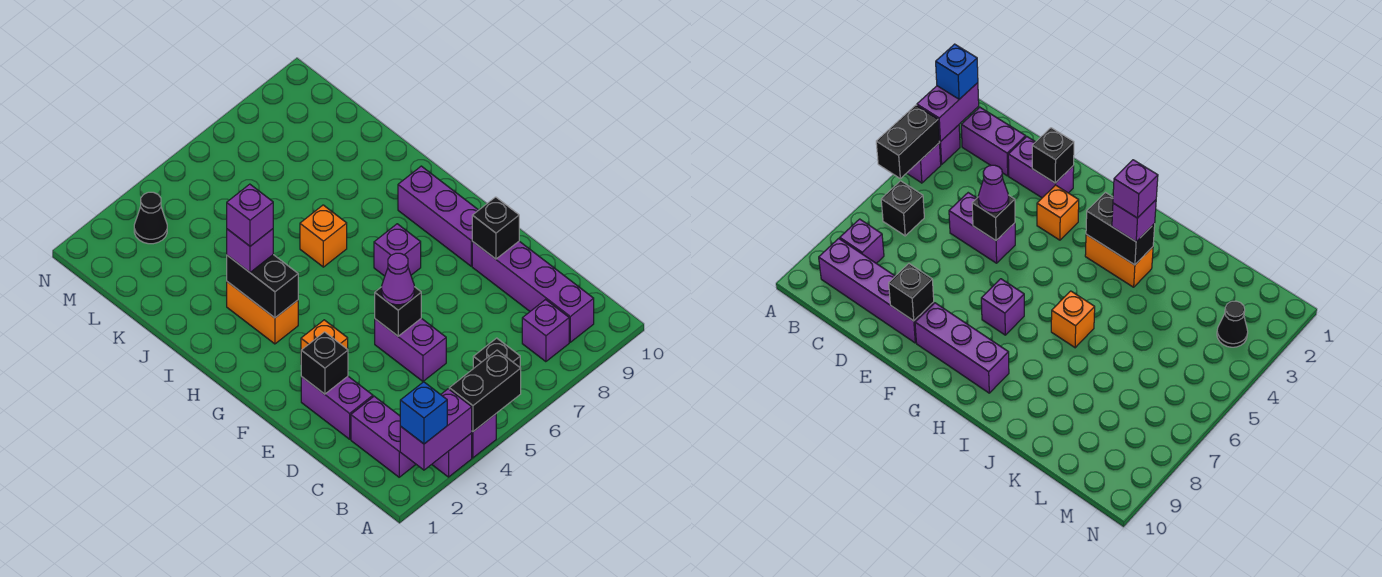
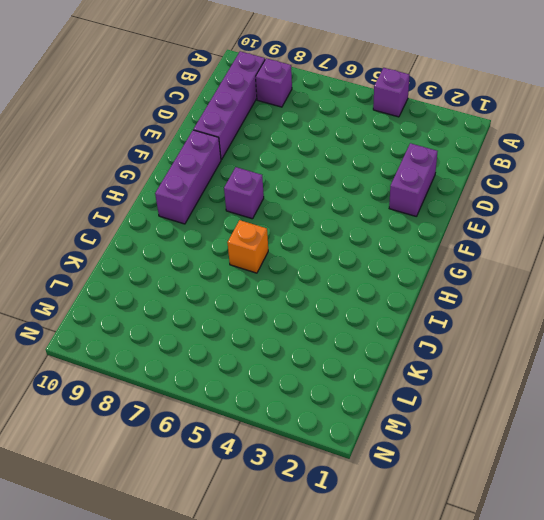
none -> purple brick A3 level 1
none -> purple brick B2:C2 level 1
none -> black brick B6 level 1

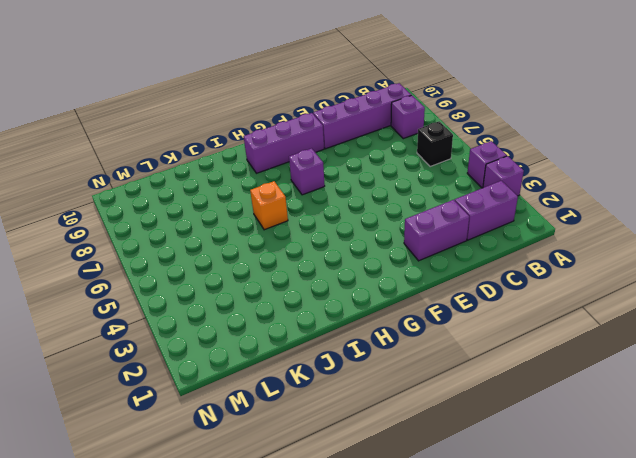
none -> purple brick D5:E5 level 1
none -> orange brick F3 level 1
none -> orange brick H3:I3 level 1

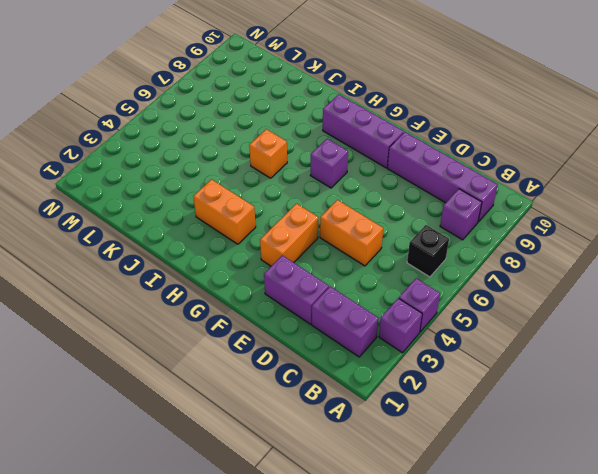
orange brick D5:E5 level 1 -> purple brick D5:E5 level 1
orange brick F3:F4 level 1 -> orange brick F3 level 1
none -> black cone M3 level 1
none -> purple brick A2:A3 level 2
none -> black brick A4:A5 level 2

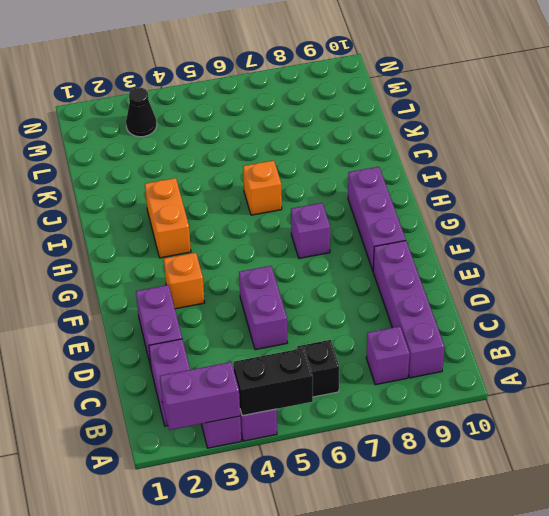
none -> black brick E2 level 2
none -> black brick E5 level 2
none -> black brick E9 level 2

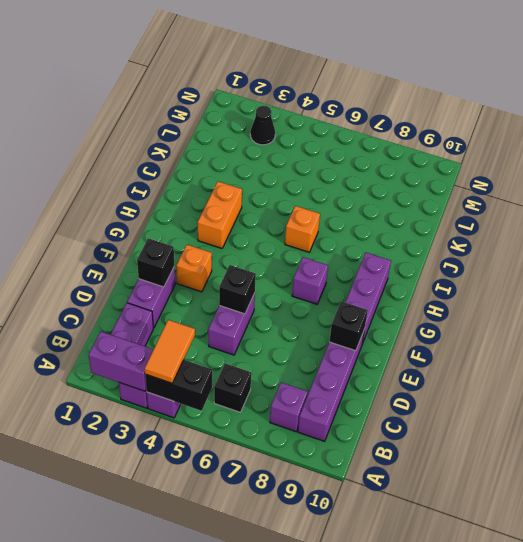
orange tile A4:B4 level 3 -> none
none -> black brick H3:I3 level 2
none -> blue brick A2 level 3
none -> purple cone E5 level 3

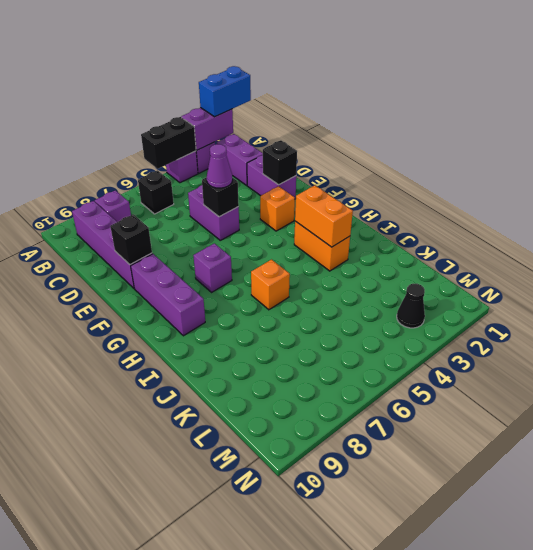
blue brick A1:A2 level 3 -> blue brick A2 level 3
orange brick H3:I3 level 2 -> black brick H3:I3 level 2
none -> purple brick I3 level 3
none -> purple brick I3 level 4

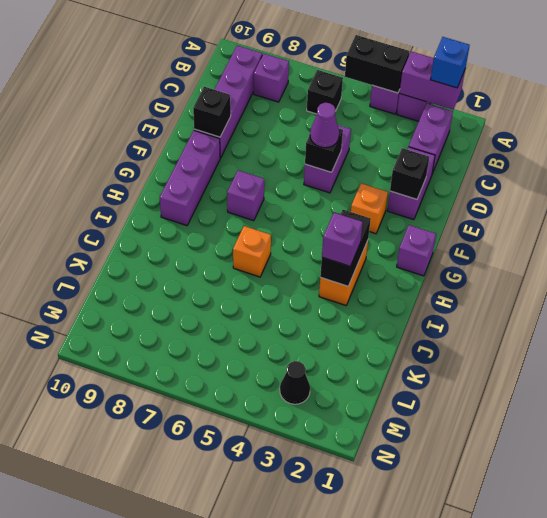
purple brick G1 level 1 -> purple brick I3 level 4

